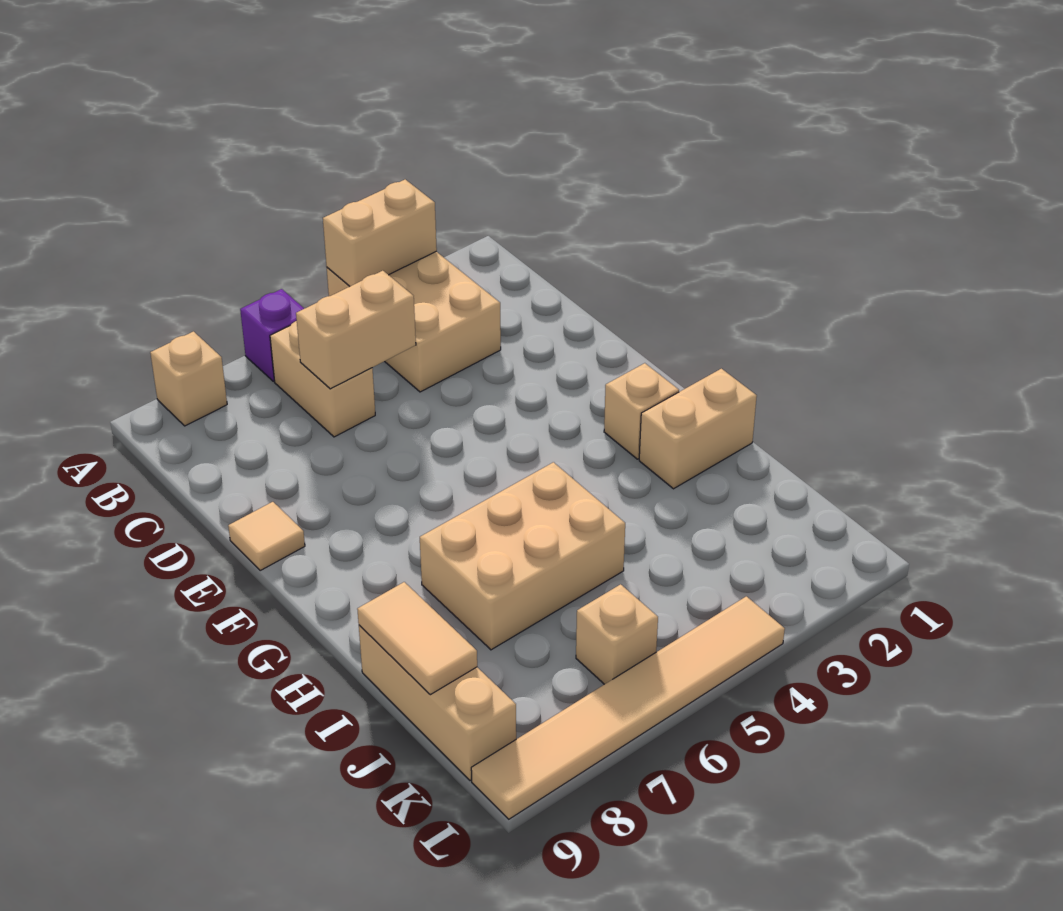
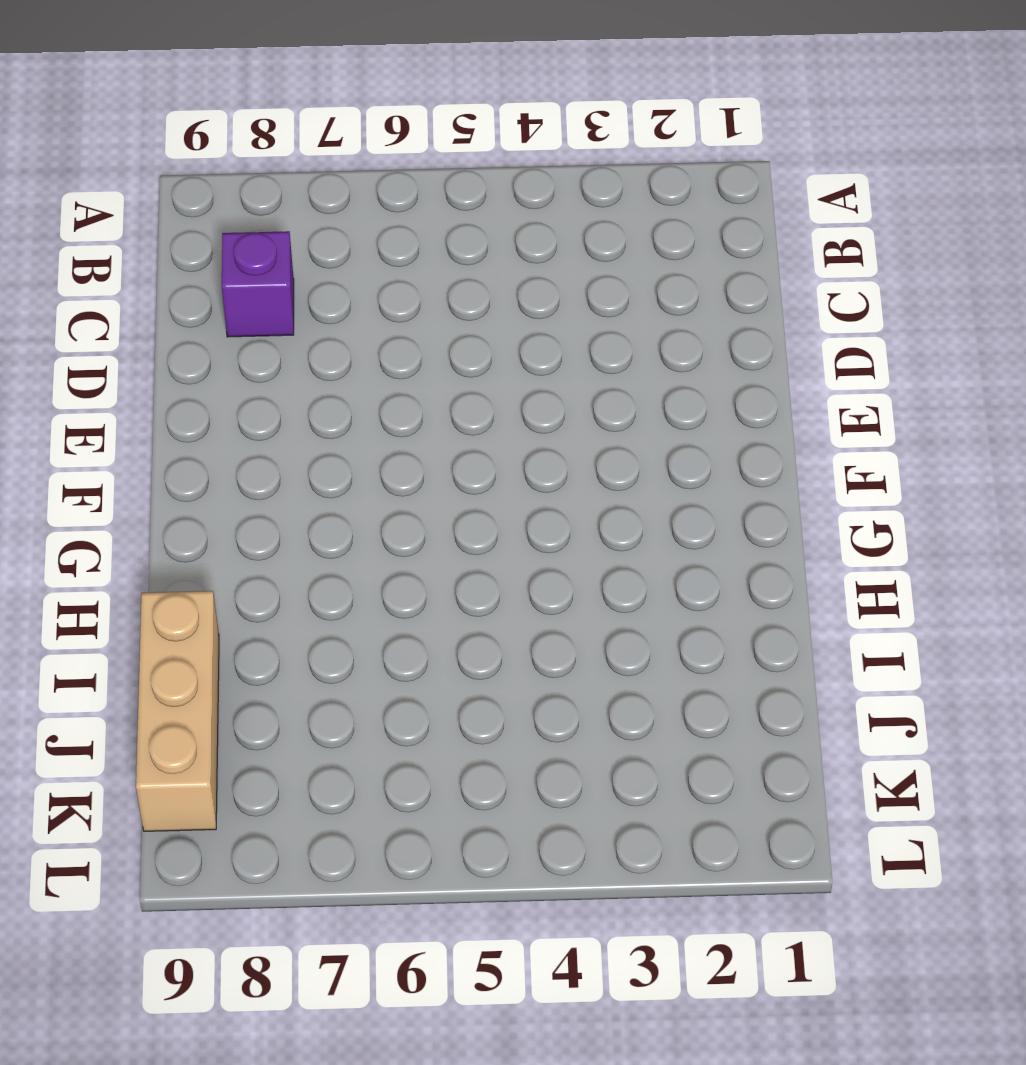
purple brick C8 level 1 -> purple brick A6 level 1
none -> tan brick A3:C4 level 1
none -> tan brick A8 level 1
none -> tan brick B6:C6 level 1

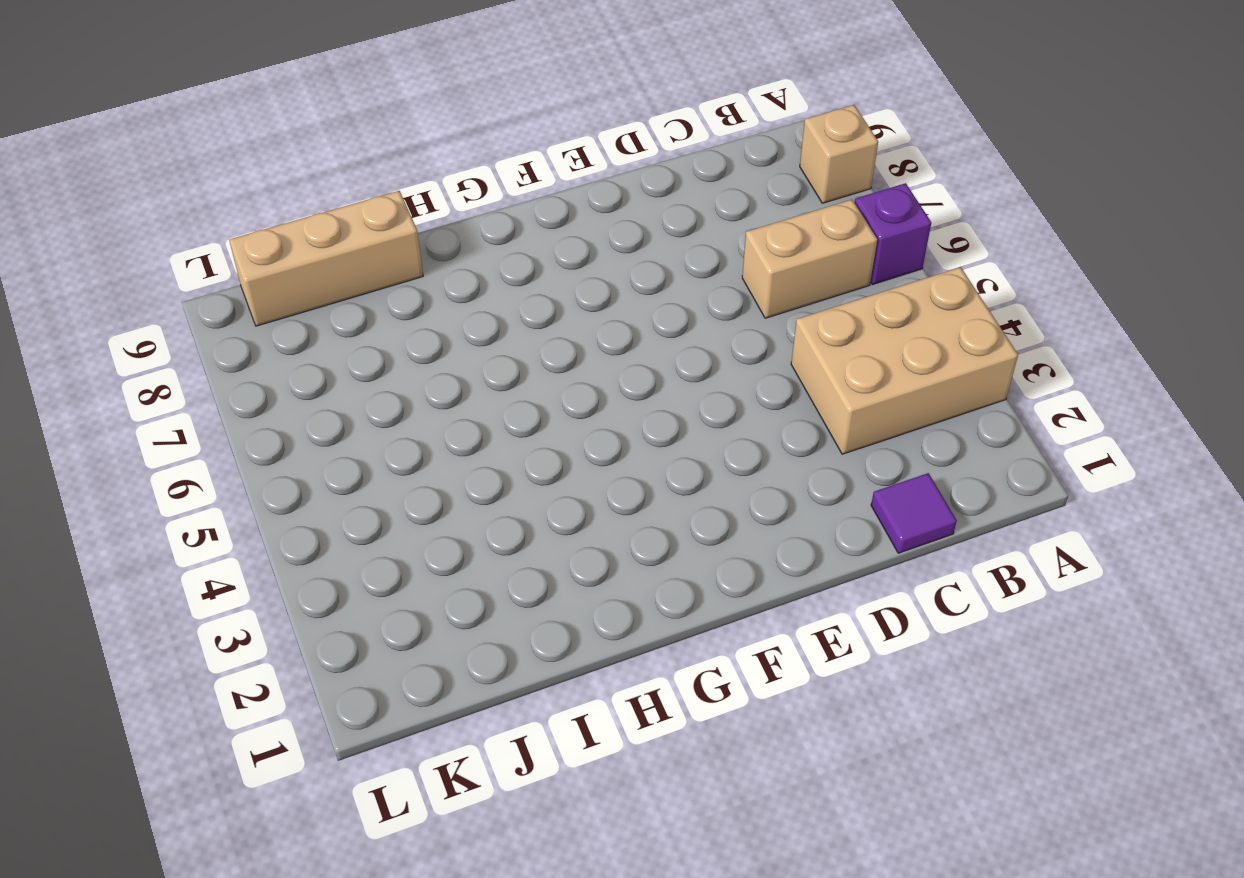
purple tile C1 level 1 -> none
none -> tan tile E9 level 1
none -> tan brick G2 level 1
none -> tan brick H1:H2 level 1

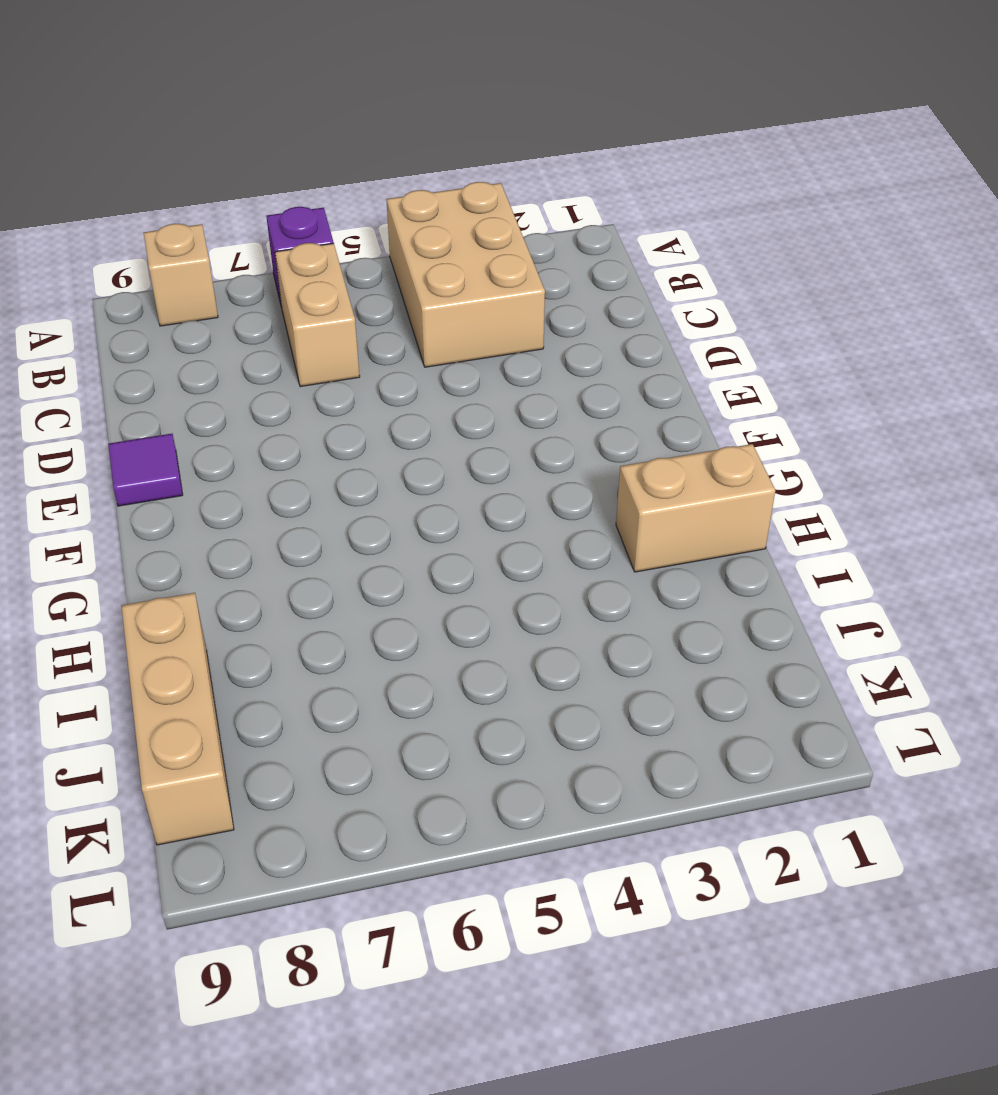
purple tile E9 level 1 -> tan tile E9 level 1
none -> tan brick G2 level 1
none -> tan brick H5:I7 level 1
none -> tan brick K6 level 1

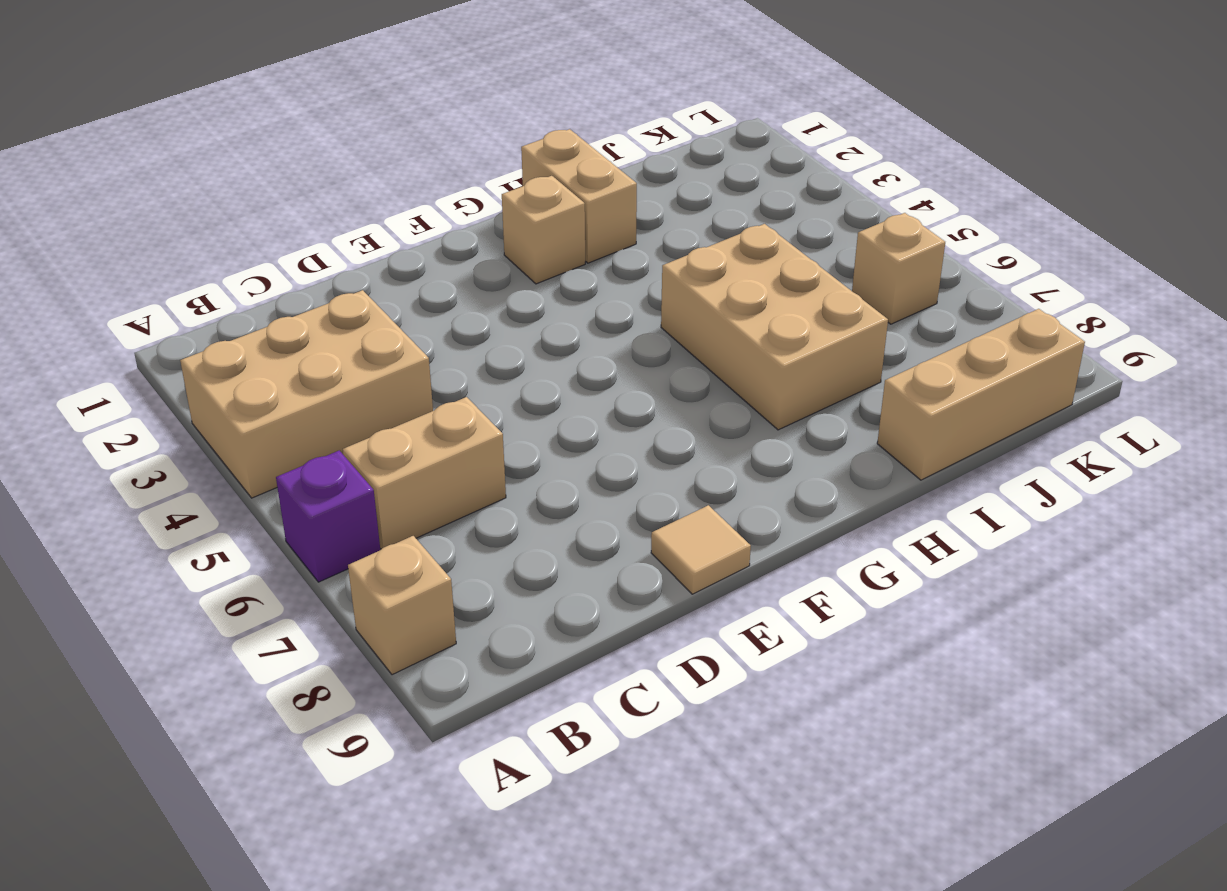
none -> tan tile L4:L9 level 1
none -> tan brick A3:A4 level 2
none -> tan brick C5:C6 level 2

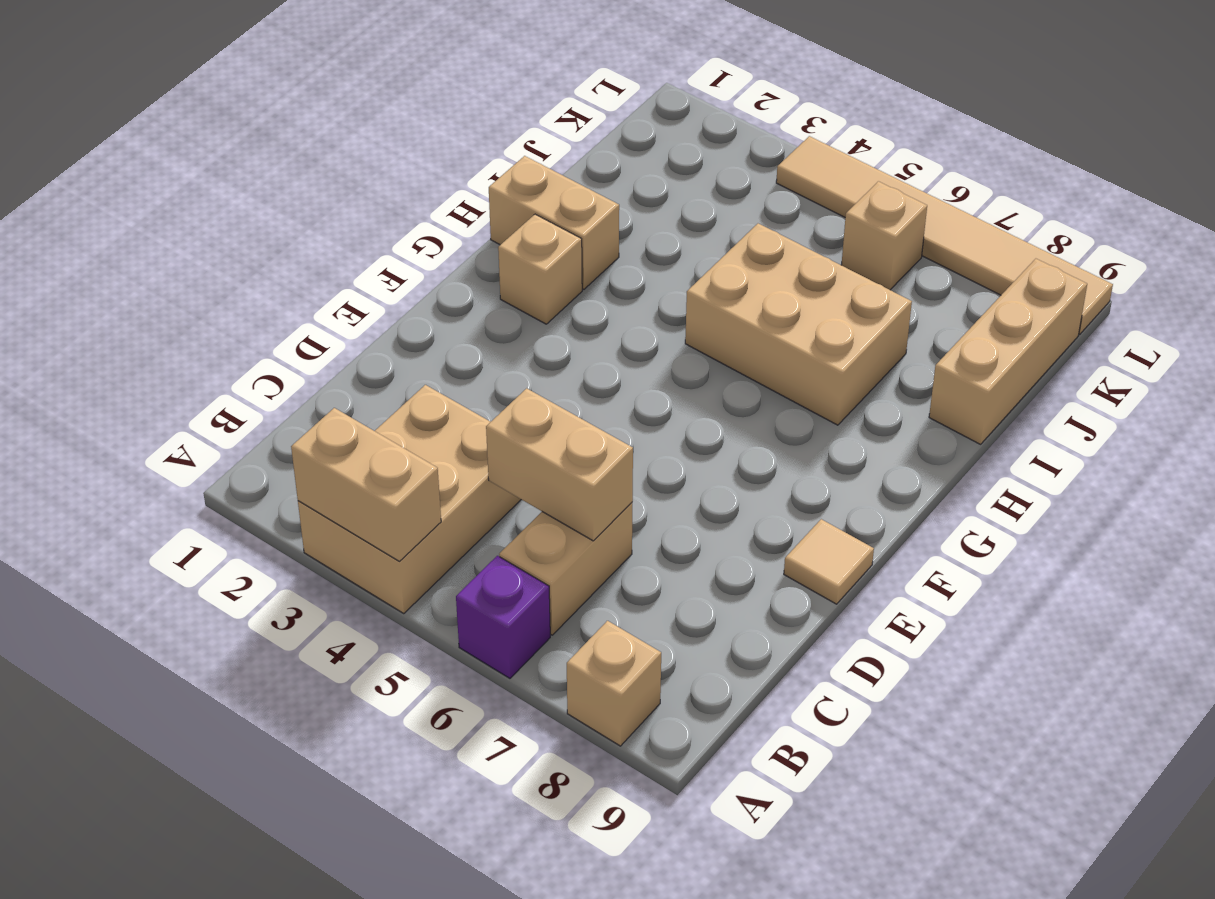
none -> tan tile I9:J9 level 2

